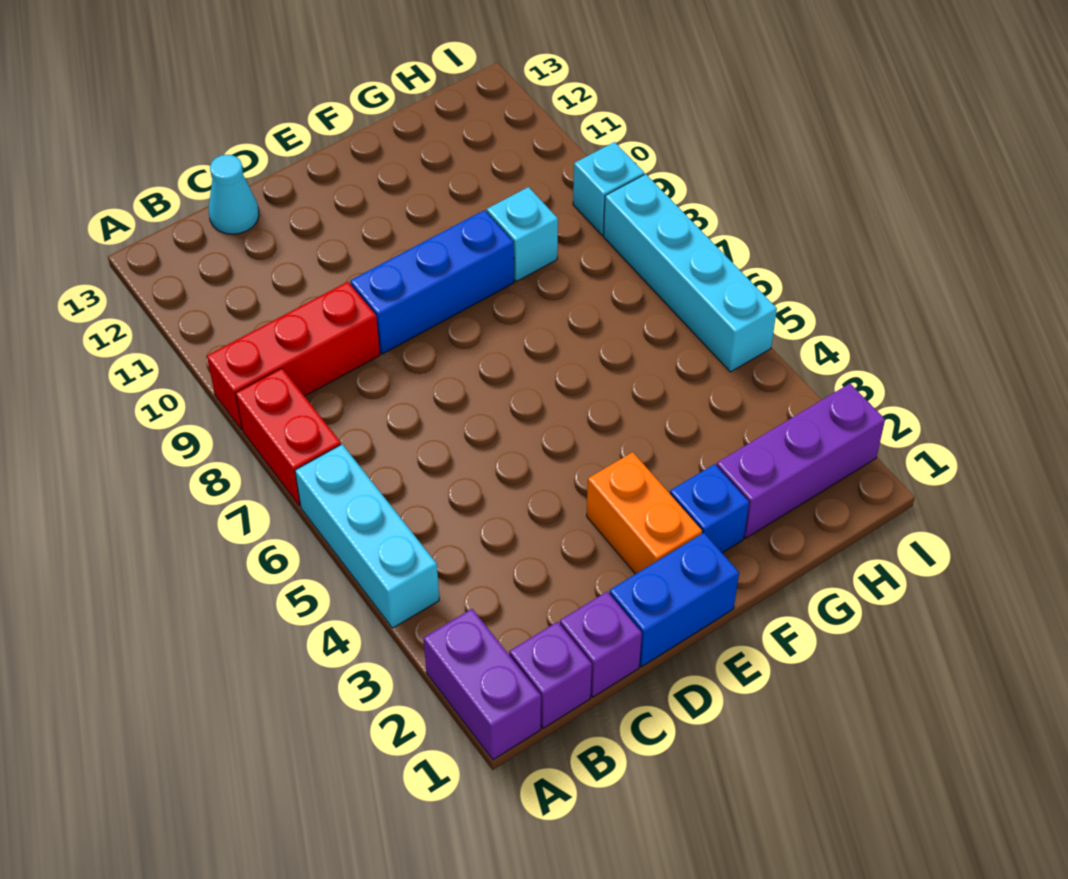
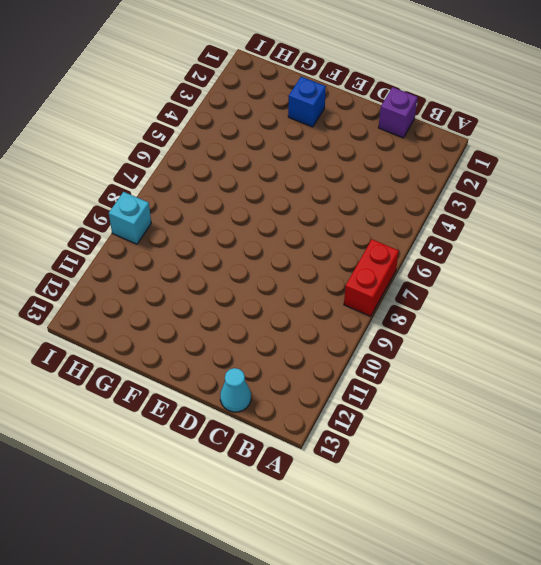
none -> purple brick A1:A2 level 1
none -> cyan brick A4:A6 level 1
none -> red brick A9:C9 level 1

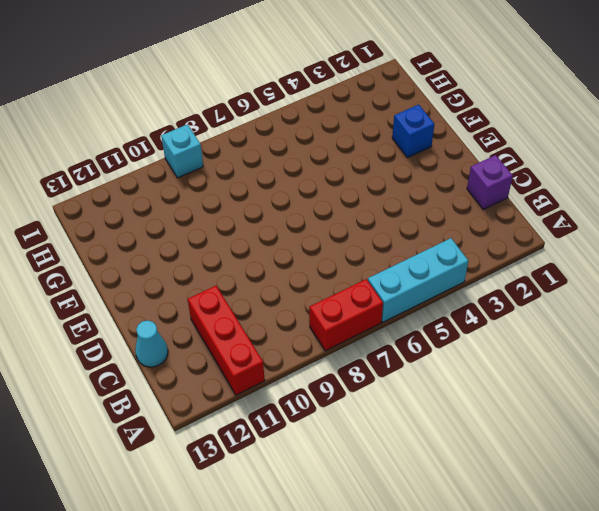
red brick A11:C11 level 1 -> red brick A9:C9 level 1
none -> purple brick A1:A2 level 1
none -> purple brick B1 level 1
none -> blue brick D1:E1 level 1

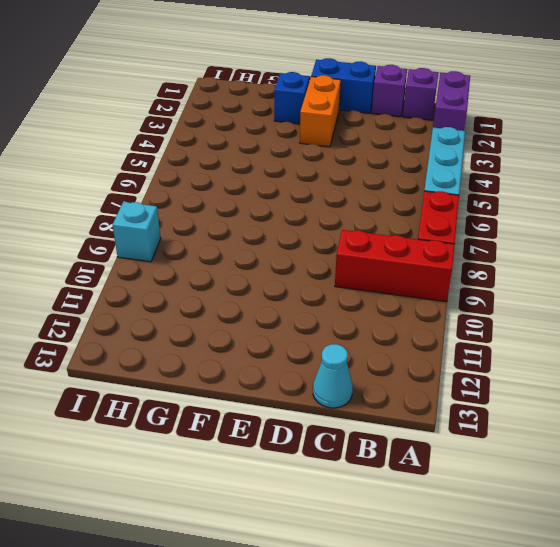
none -> blue brick D9:F9 level 1
none -> purple brick G2:I2 level 1
none -> cyan brick G9 level 1

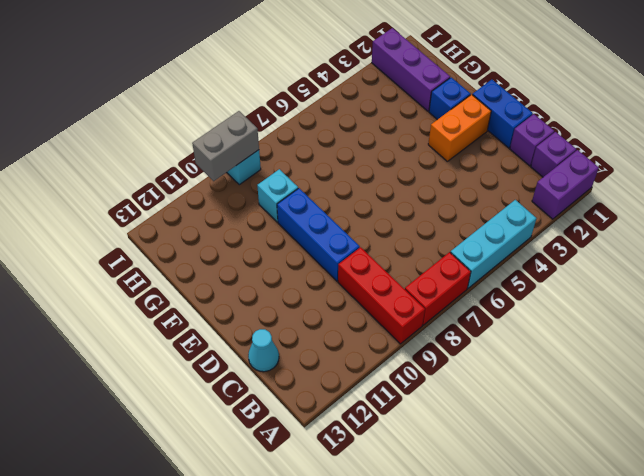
grey brick I9:I10 level 2 -> none
none -> cyan brick I5:I8 level 1

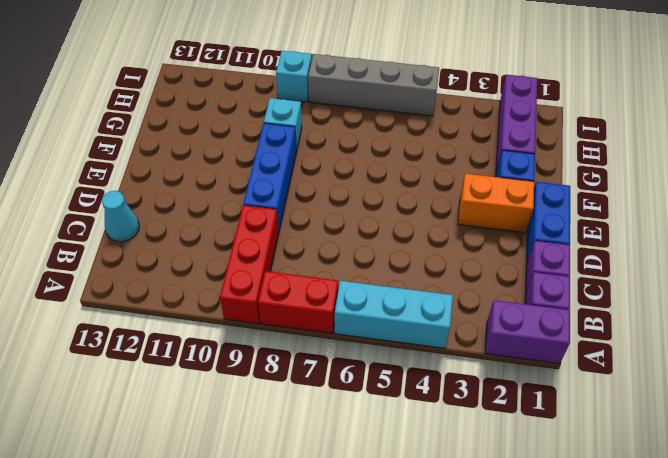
grey brick I5:I8 level 1 -> cyan brick I5:I8 level 1

